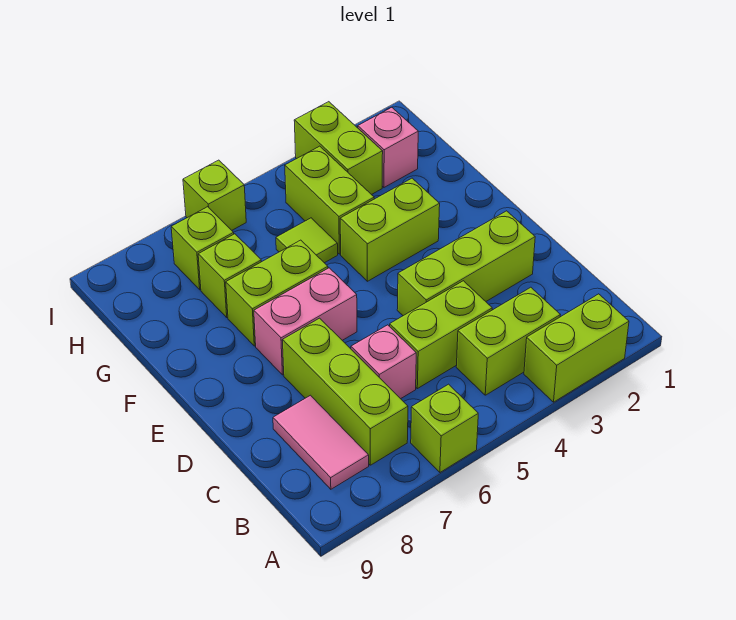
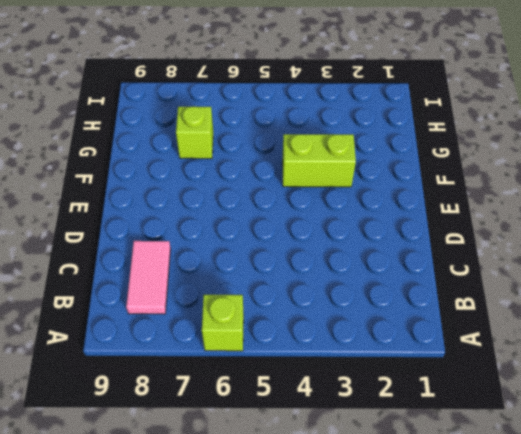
none -> lime brick A2:A3 level 1
none -> lime brick B3:B4 level 1
none -> lime brick B7:D7 level 1

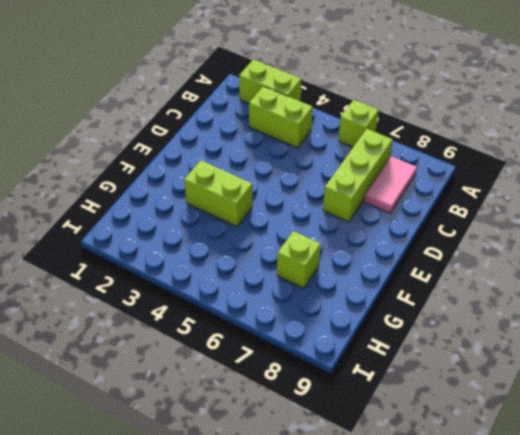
none -> lime brick C4:C5 level 1
none -> pink brick C6 level 1
none -> lime brick D2:D4 level 1

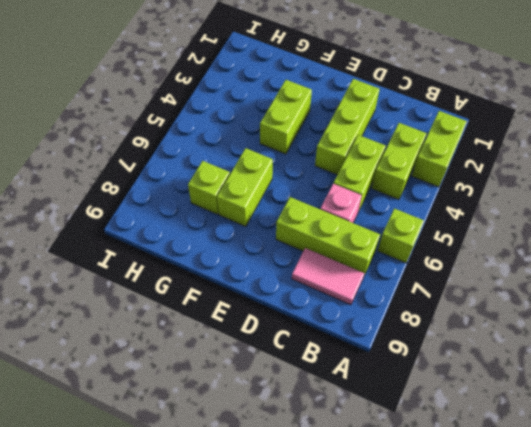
none -> pink brick E6:E7 level 1
none -> lime brick G4:H4 level 1
none -> lime tile G5 level 1

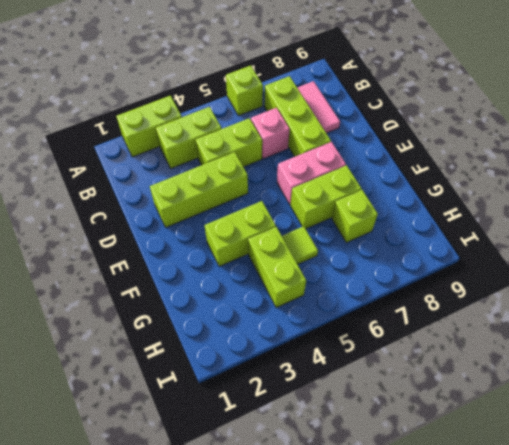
none -> pink brick H2 level 1
none -> lime brick H3:I3 level 1
none -> lime brick H7 level 1

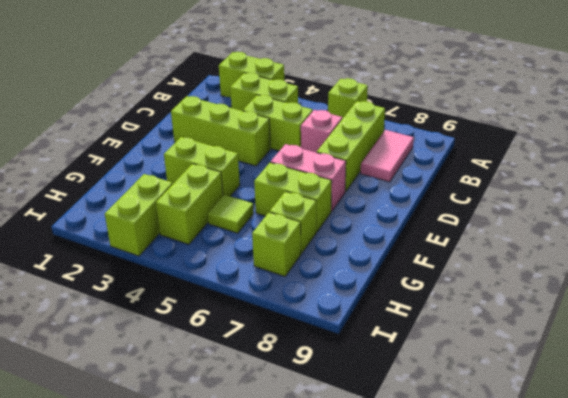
none -> pink brick H2 level 1
none -> lime brick I6 level 1

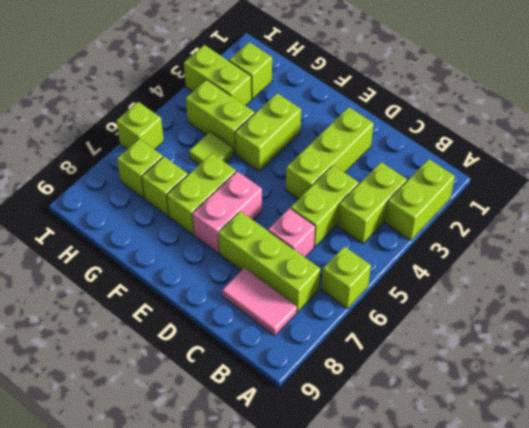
lime brick H2 level 1 -> pink brick H2 level 1

